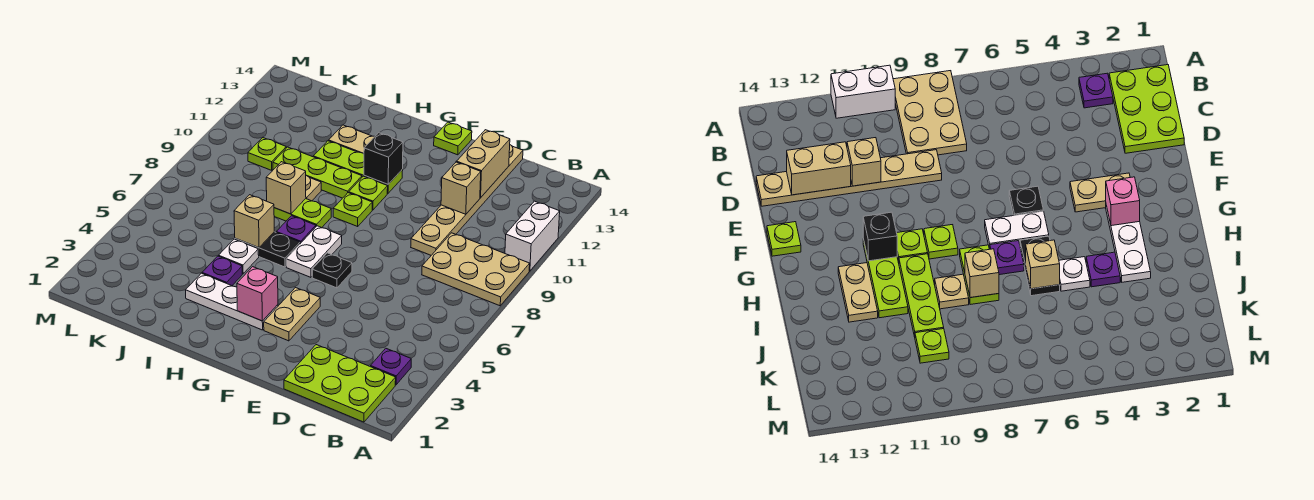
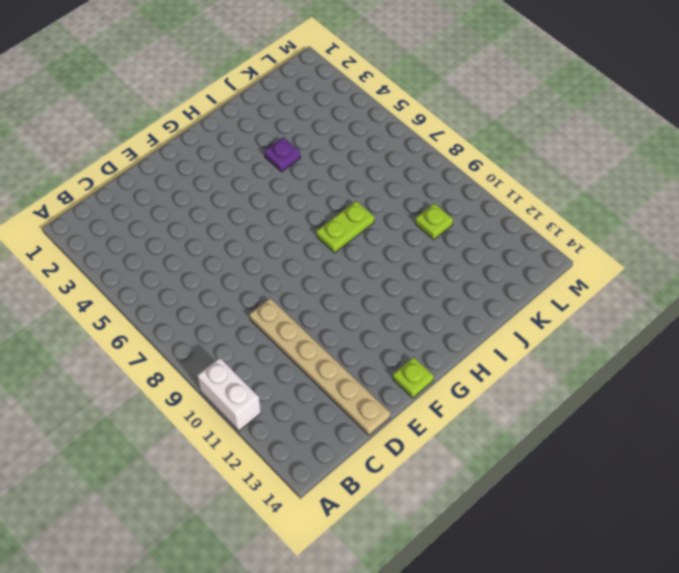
none -> tan plate A8:C9 level 1
none -> lime plate B1:D2 level 1
none -> purple plate B3 level 1

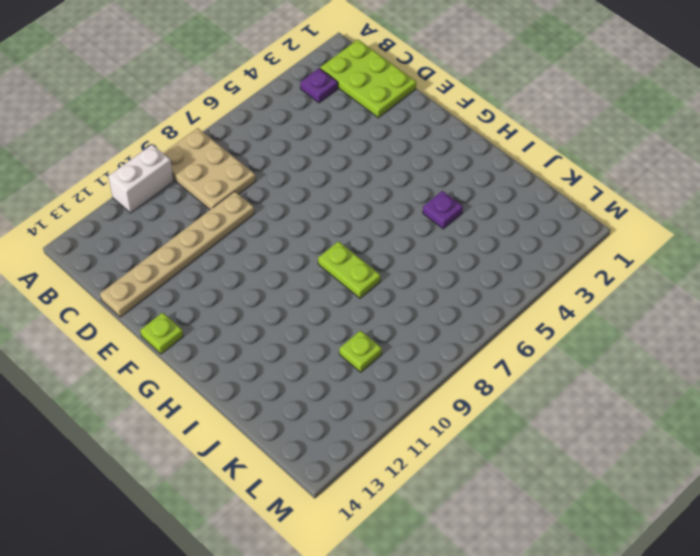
none -> tan plate F3:F4 level 1
none -> black plate F6 level 1
none -> white plate G3:I3 level 1

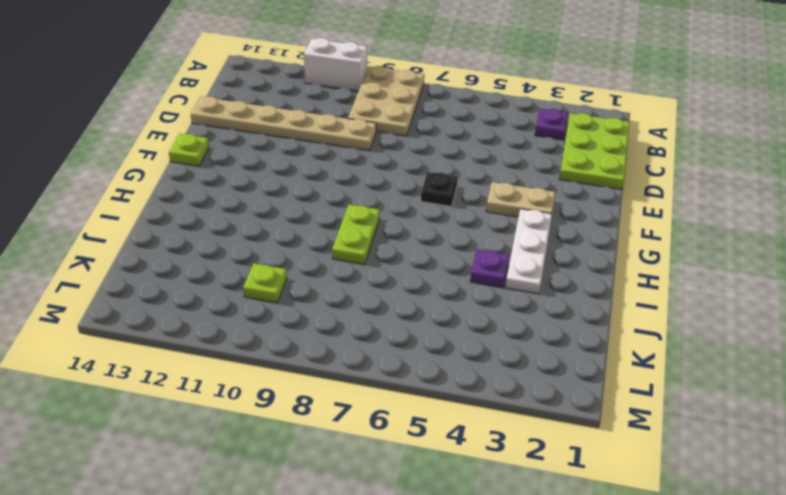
none -> white plate G6:G7 level 1
none -> lime plate G9 level 1
none -> lime plate G10 level 1

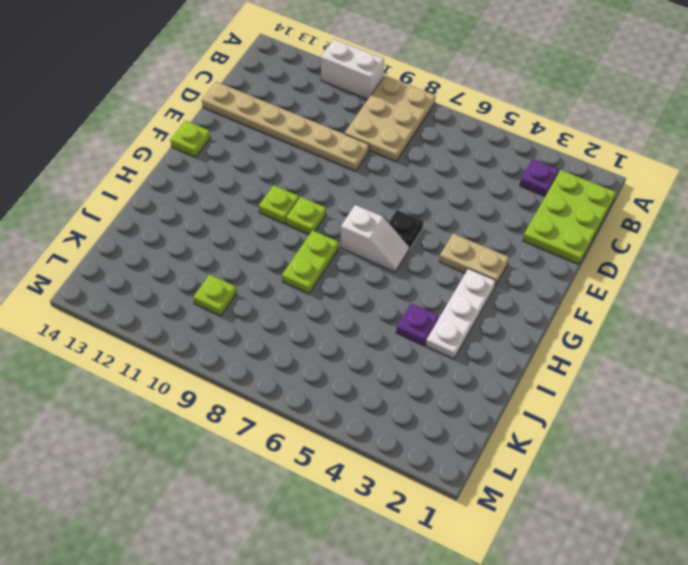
white slope G6:G7 level 1 top 7 -> white plate G6:G7 level 1
none -> lime plate G11:I11 level 1
none -> black plate H6:I6 level 1
none -> purple plate H7 level 1

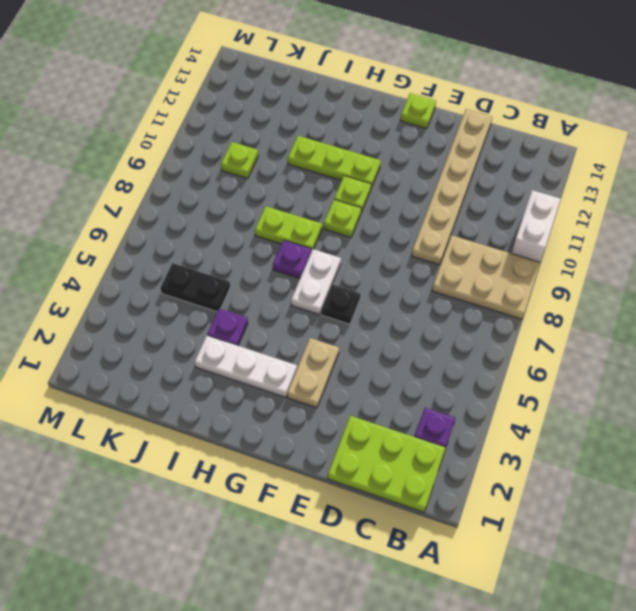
black plate J5:K5 level 1 -> black plate H6:I6 level 1
none -> lime plate H10:J10 level 1
none -> tan plate H12:I12 level 1
none -> white plate I5 level 1

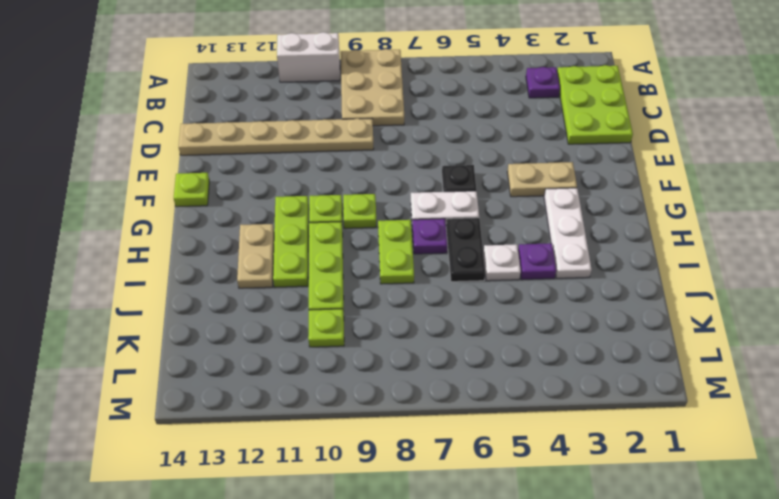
none -> tan plate I9 level 1
none -> tan brick D11 level 2
none -> tan brick D12:D13 level 2

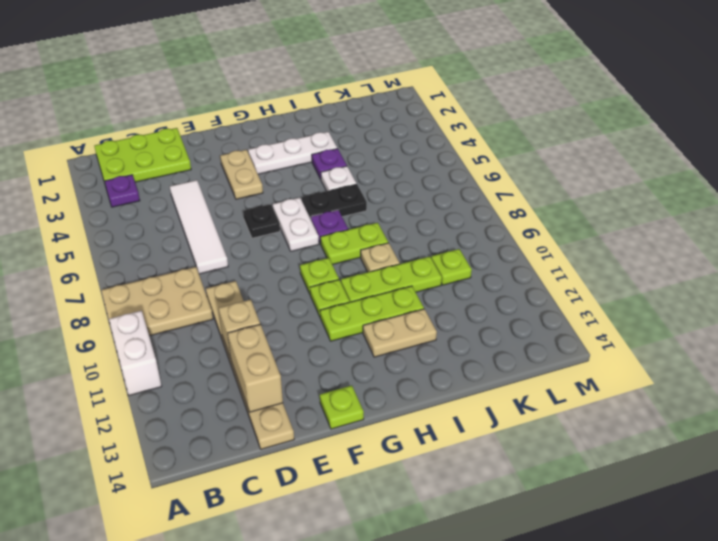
white tile D4:D7 level 1 -> none
none -> pink brick G3 level 2
none -> black brick G11 level 2
none -> tan brick I6 level 2

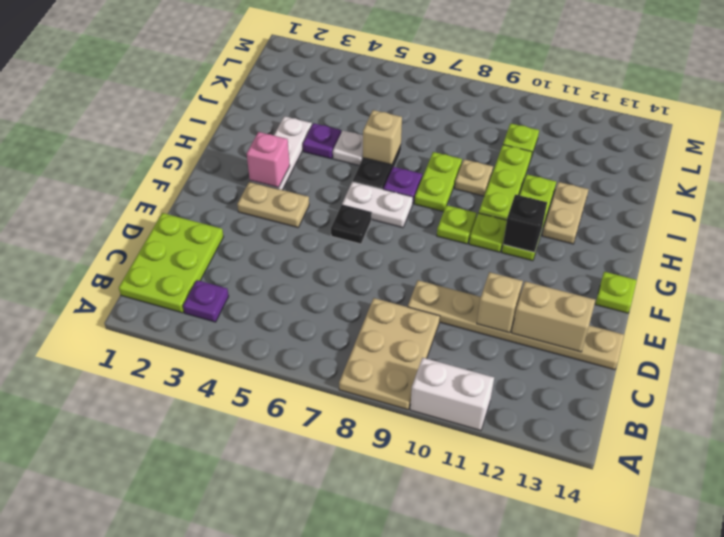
none -> tan brick I8 level 2

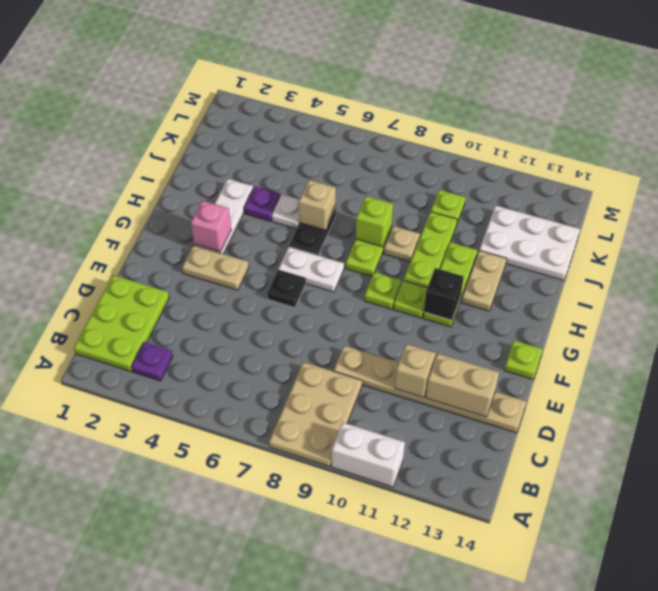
lime brick I8 level 2 -> tan brick I8 level 2
white plate J12:K14 level 1 -> none
none -> purple plate H7 level 1

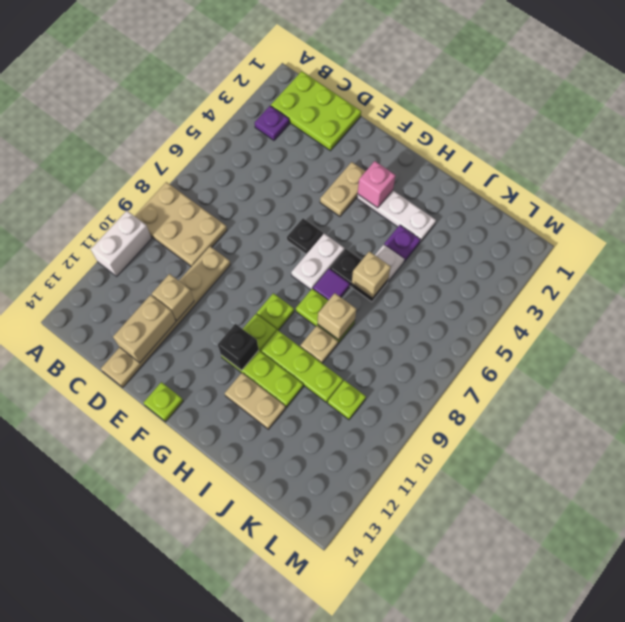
purple tile H7 level 1 -> purple plate H7 level 1

